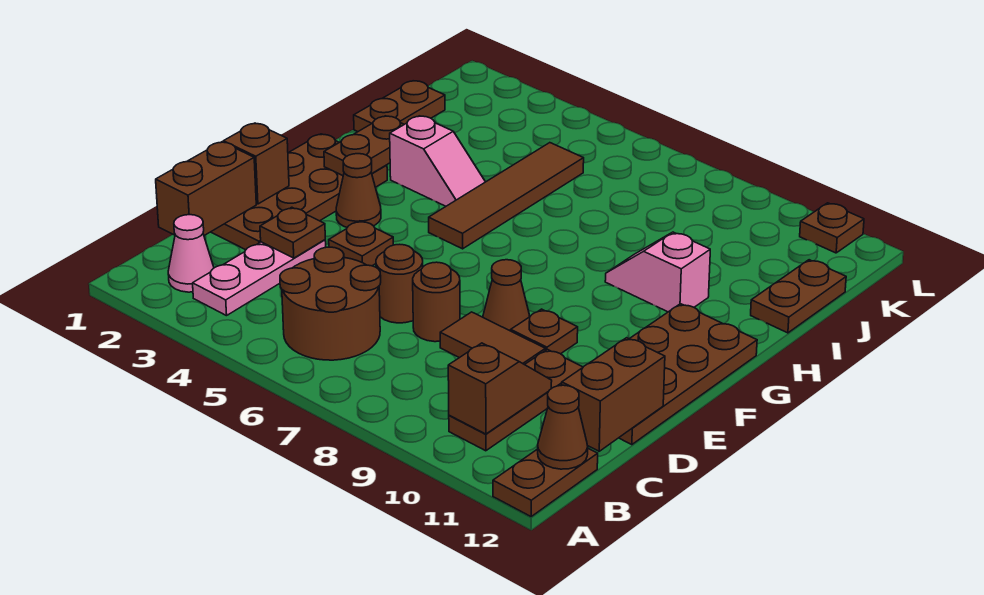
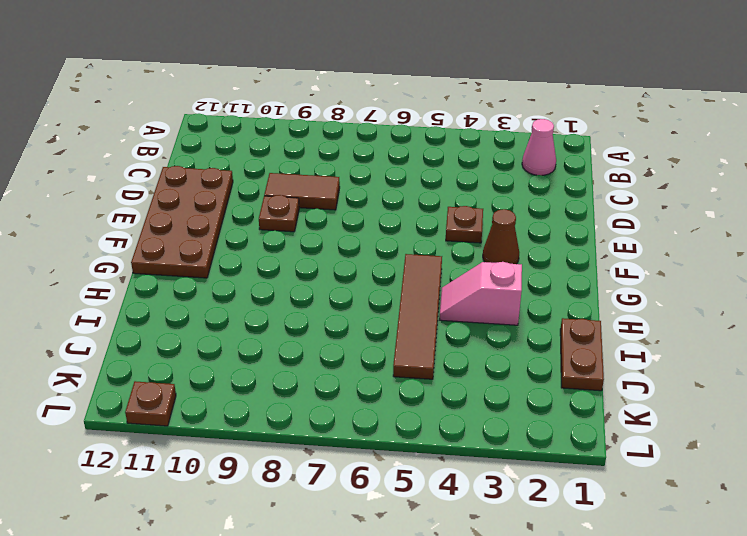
none -> brown plate A12:B12 level 1
none -> pink plate B3:D3 level 1
none -> brown round brick B5:C6 level 1

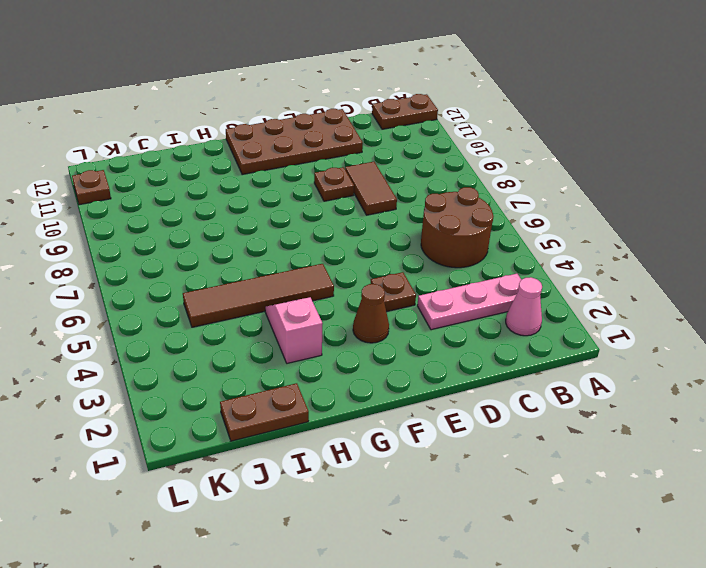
none -> brown plate B10:D10 level 1
none -> brown plate D1:G2 level 1
none -> brown round brick D6 level 1

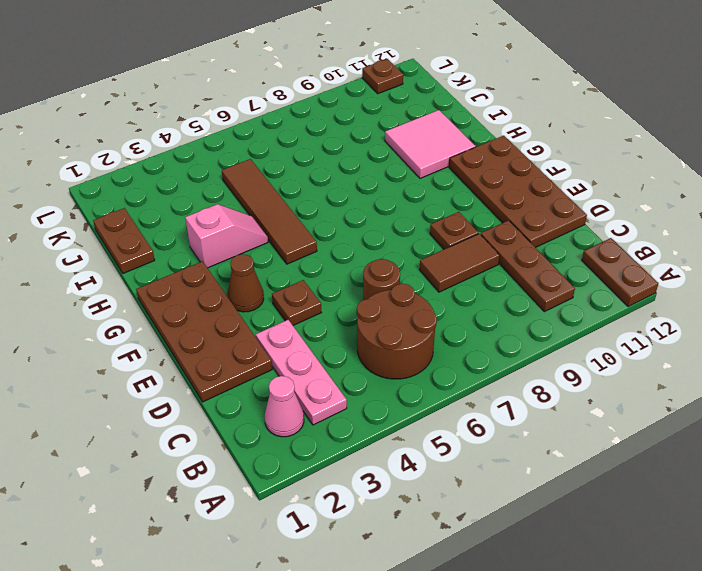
pink tile H10:I11 level 1 -> pink slope H9:H10 level 1 top 10
none -> brown round brick D7 level 1
none -> brown cone E8 level 1
none -> brown plate I12:J12 level 1

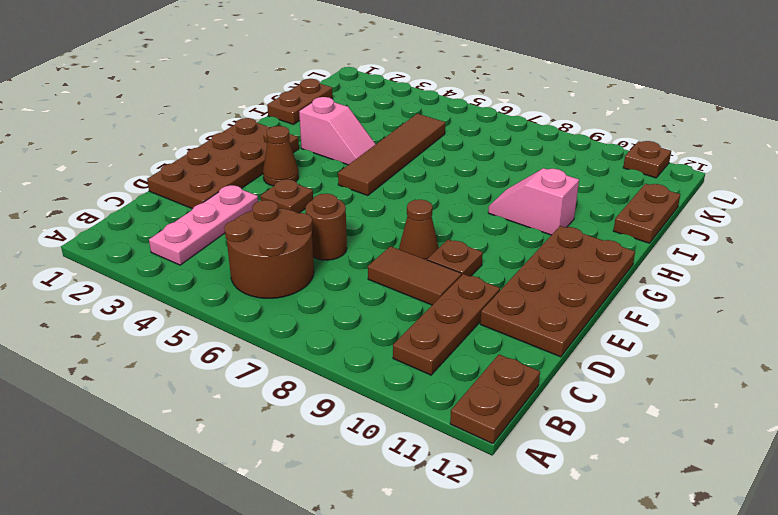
none -> pink cone B2 level 1
none -> brown round brick D7 level 1
none -> brown slope B10:C10 level 2 top B

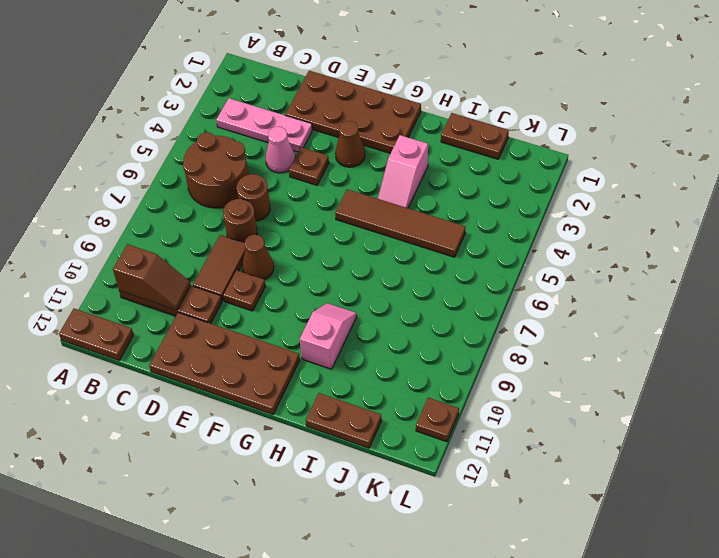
pink cone D4 level 1 -> pink cone B2 level 1
none -> brown cone B12 level 2
none -> brown brick C1:D1 level 2
none -> brown brick C12:D12 level 2

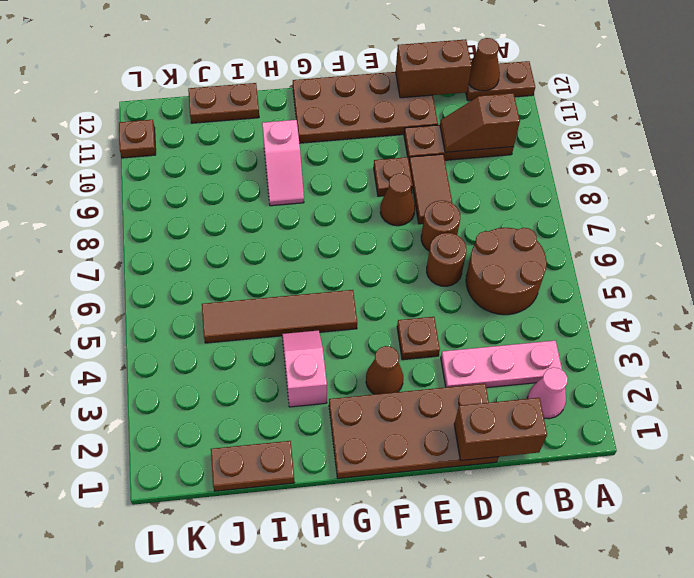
none -> brown plate D3 level 2
none -> brown brick E1 level 2
none -> brown plate G2:H2 level 2

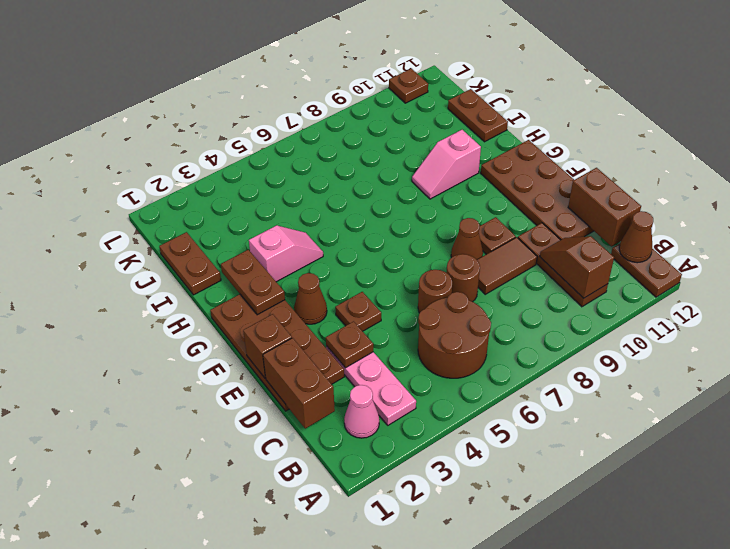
none -> brown tile G5:J5 level 1

